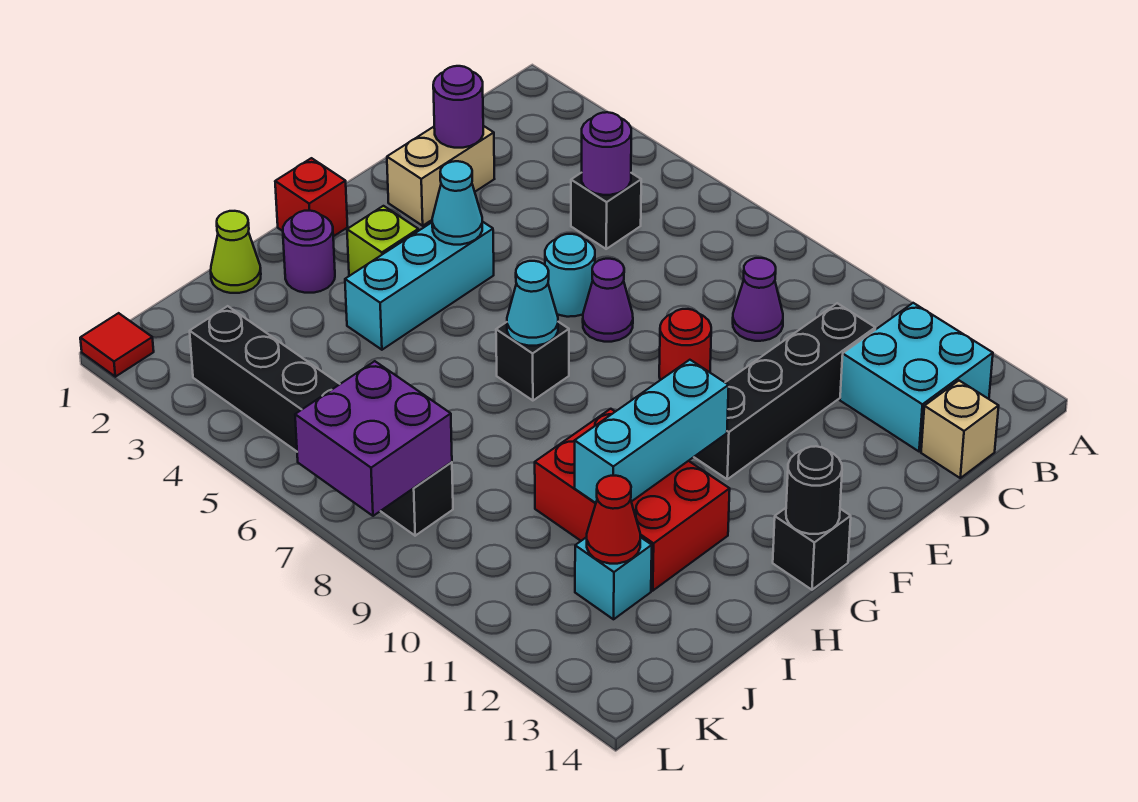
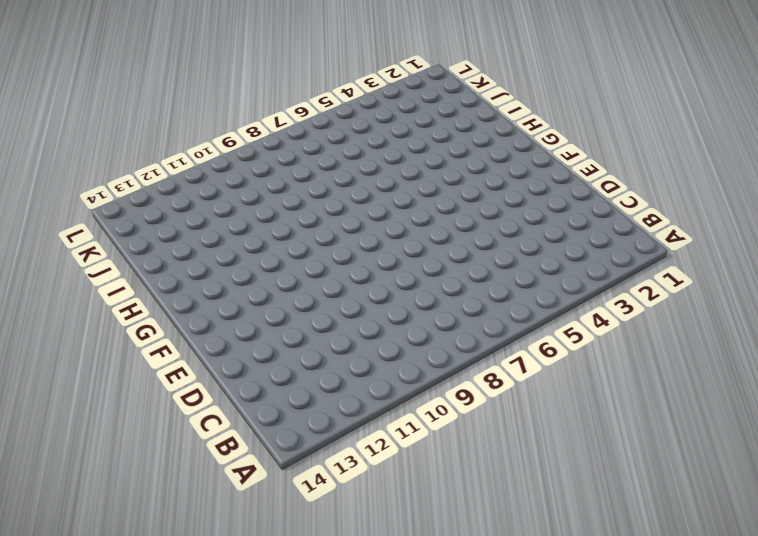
none -> cyan brick B12:C13 level 1
none -> black brick C5 level 1
none -> purple cone C9 level 1

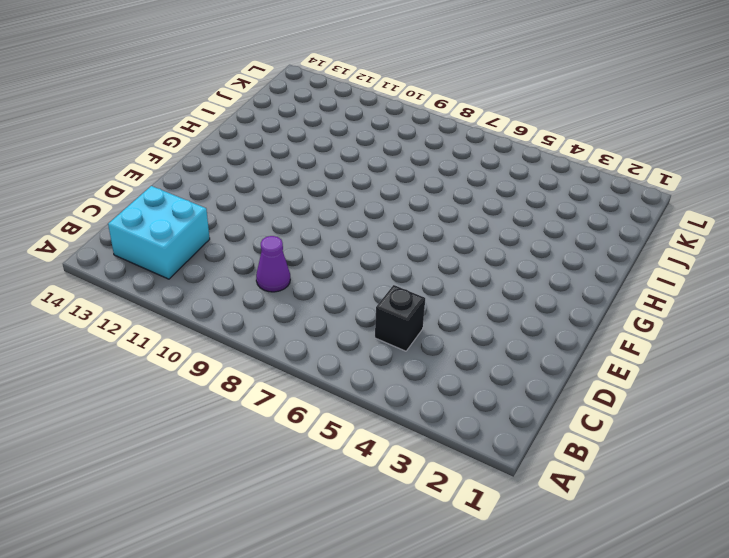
none -> black brick C11:F11 level 1
none -> tan brick C14 level 1
none -> tan brick D2:E2 level 1

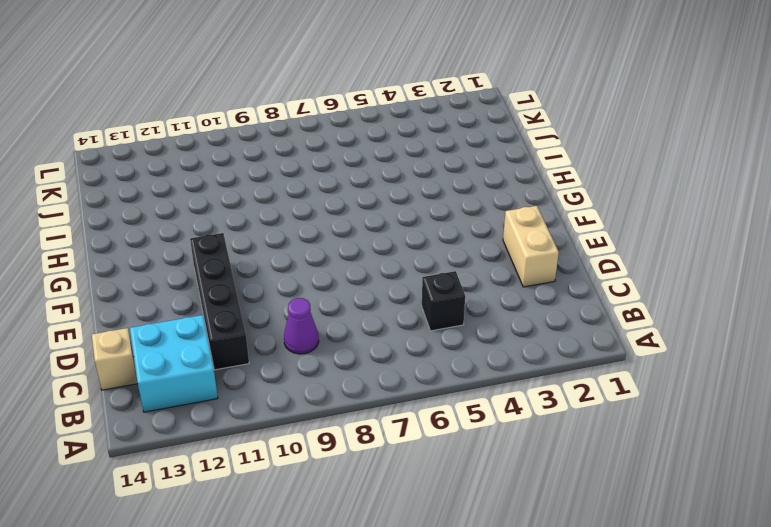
none -> cyan round brick E6 level 1
none -> purple cone E7 level 1
none -> red round brick E9 level 1

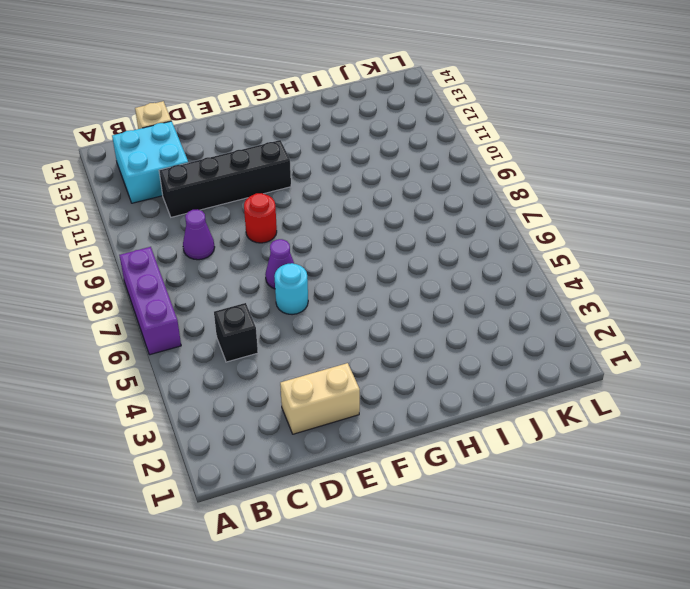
purple brick A6:A8 level 1 -> none
none -> cyan brick F4:H4 level 1
none -> red brick G1 level 1
none -> lime brick G3 level 1

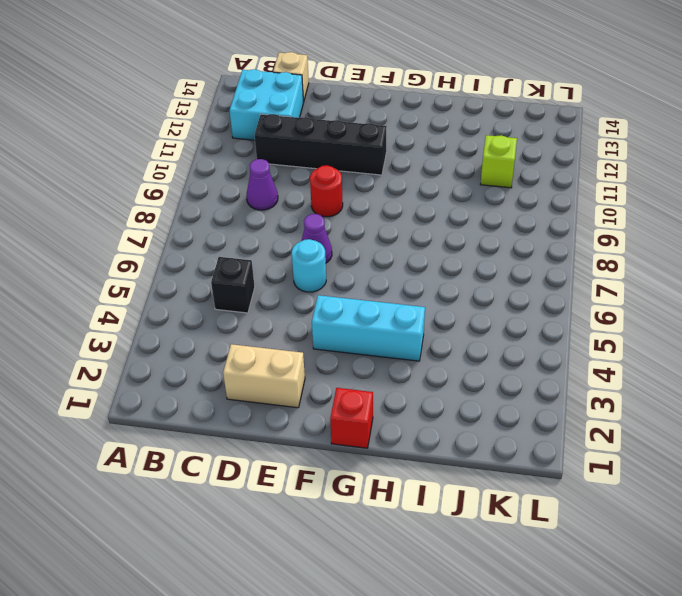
lime brick J11 level 1 -> lime brick G3 level 1
none -> black brick G7 level 1
none -> black brick G14 level 1
none -> purple round brick H2 level 1

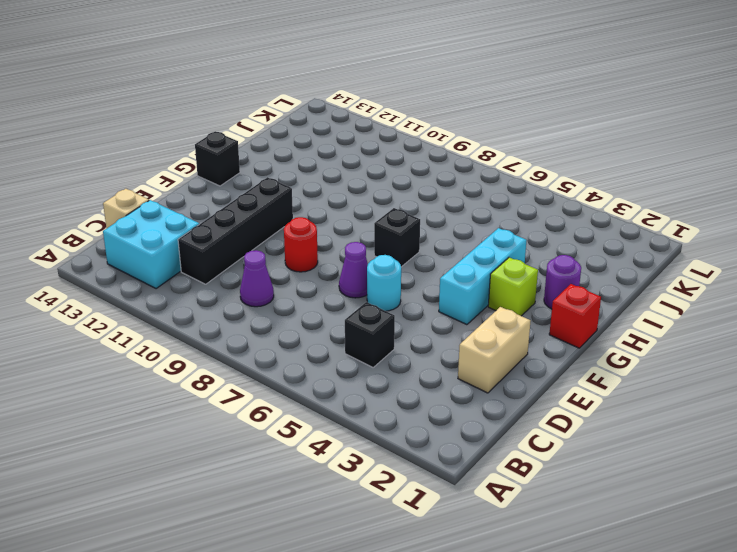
none -> red brick H10:I12 level 1
none -> lime cone I1 level 1
none -> cyan brick J12 level 1

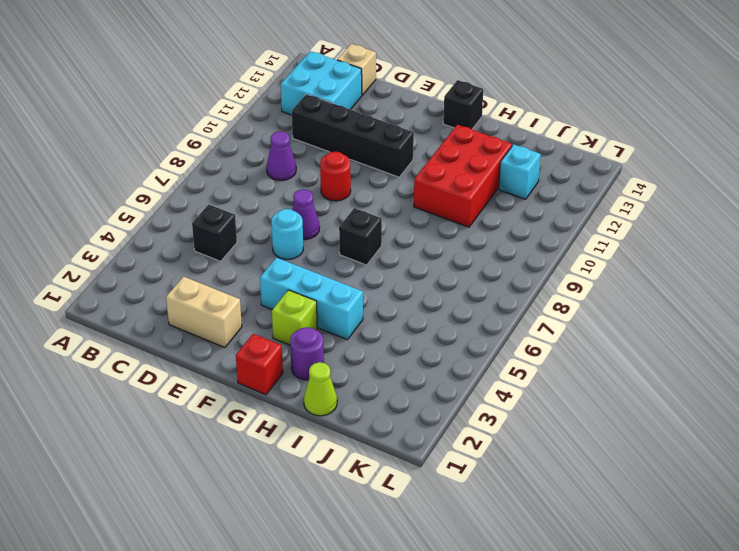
none -> black brick K3:K8 level 1
none -> red tile L1 level 1
none -> purple round brick C5 level 2

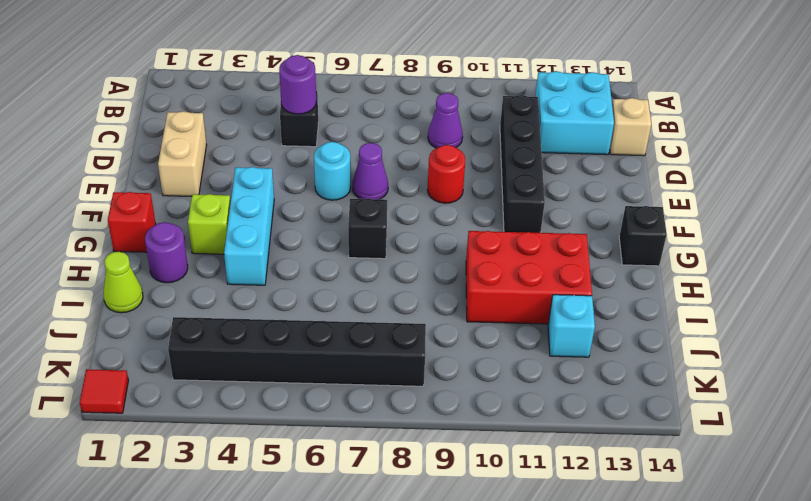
none -> purple round brick D2 level 2
none -> cyan cone F4 level 2
none -> cyan cone G7 level 2

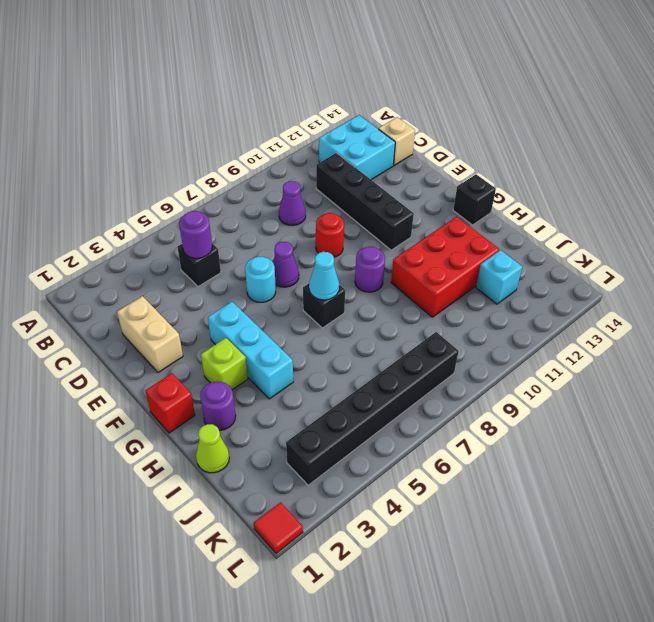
purple round brick G9 level 1 -> purple round brick D2 level 2
none -> cyan cone F4 level 2
none -> cyan brick G11:I11 level 2
none -> black round brick G14 level 2

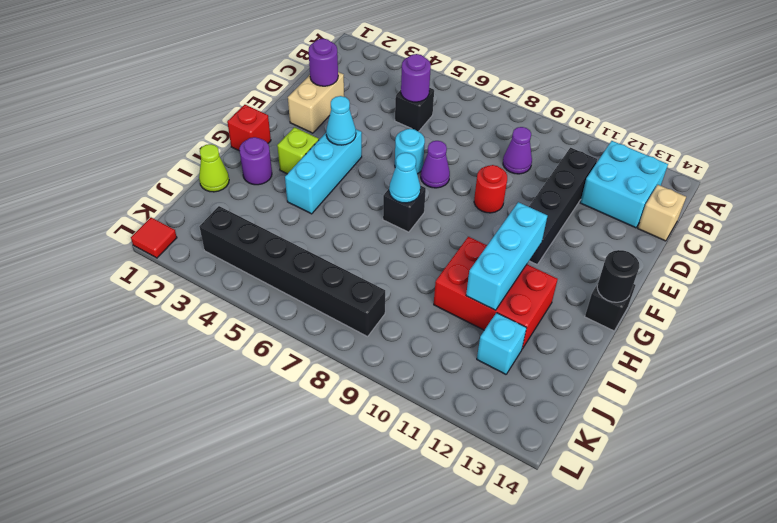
none -> red cone J12 level 2
none -> purple brick K7:L8 level 2

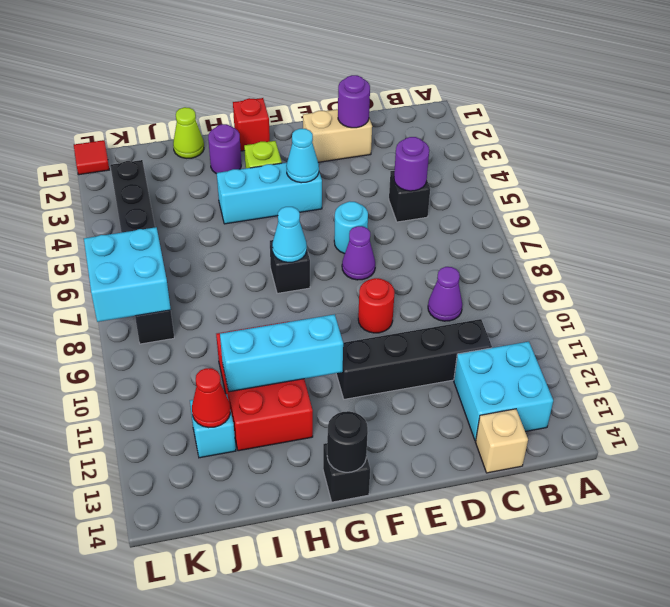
cyan brick K7:L8 level 2 -> purple brick K7:L8 level 2

